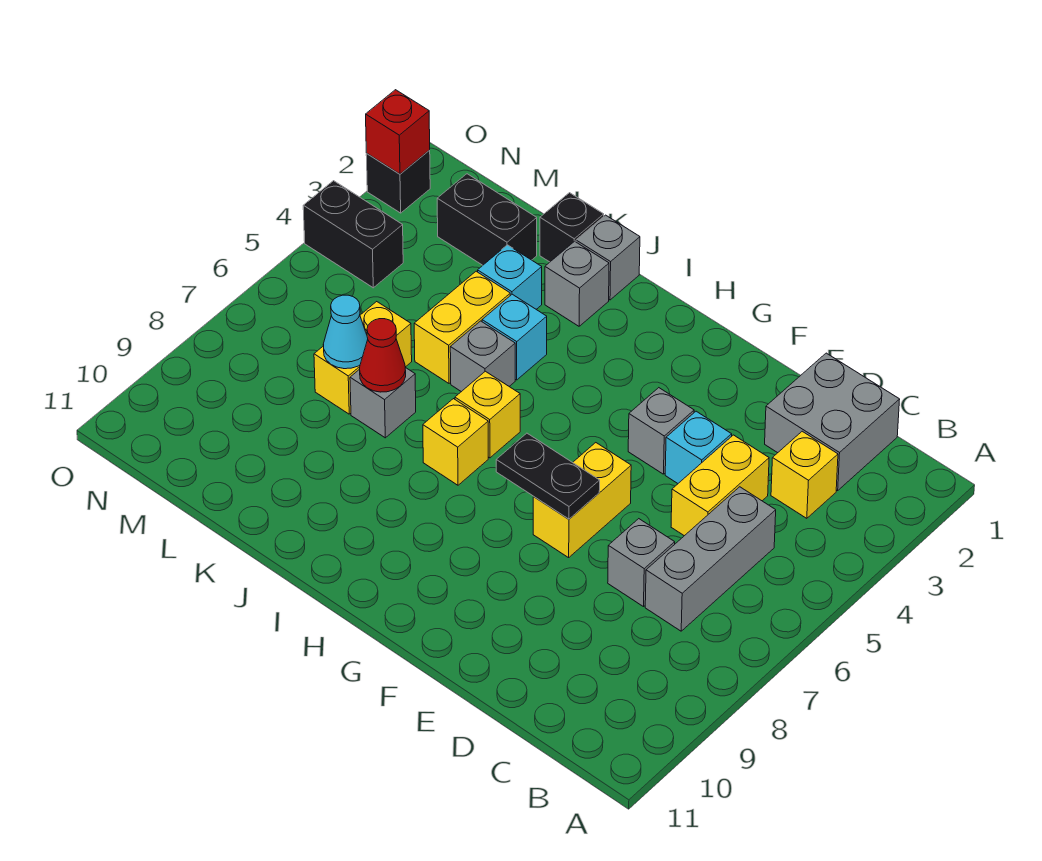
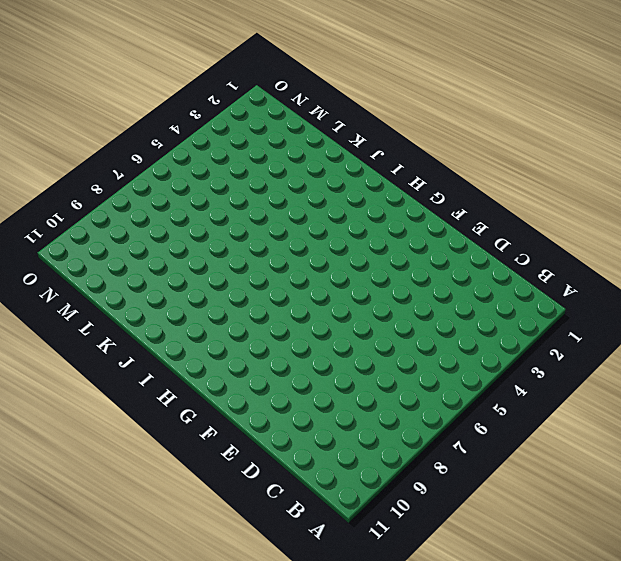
none -> grey brick C1:D2 level 1
none -> yellow brick C3 level 1
none -> grey brick C5:C7 level 1

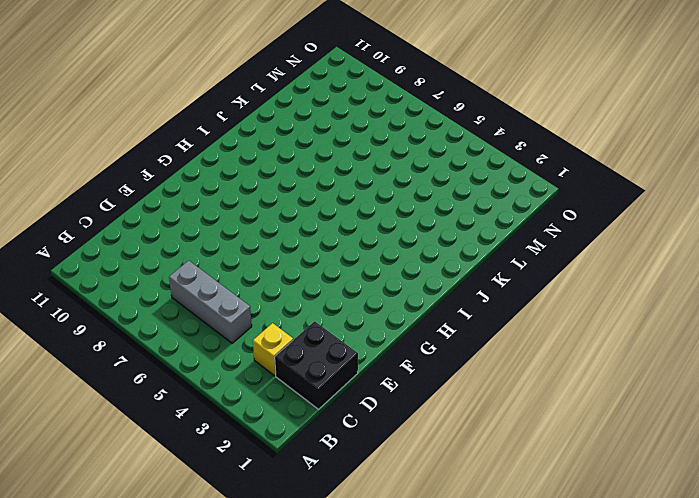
black brick C1:D2 level 1 -> grey brick C1:D2 level 1
none -> yellow brick D4:D5 level 1
none -> grey brick D7 level 1
none -> cyan brick E4 level 1

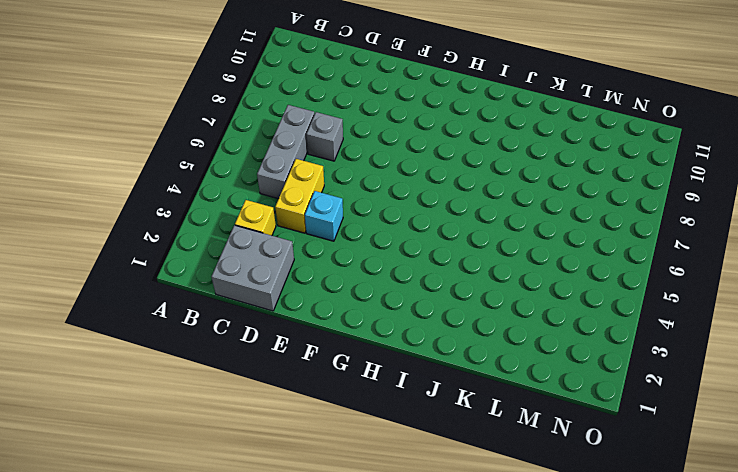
none -> grey brick F4 level 1
none -> yellow brick F6:F7 level 1
none -> yellow brick I6 level 1

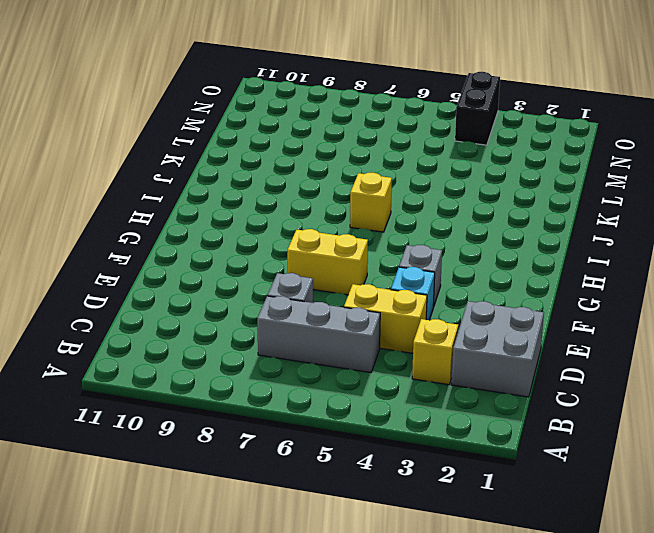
none -> yellow brick I7 level 1
none -> grey brick J1 level 1
none -> grey brick J2 level 1

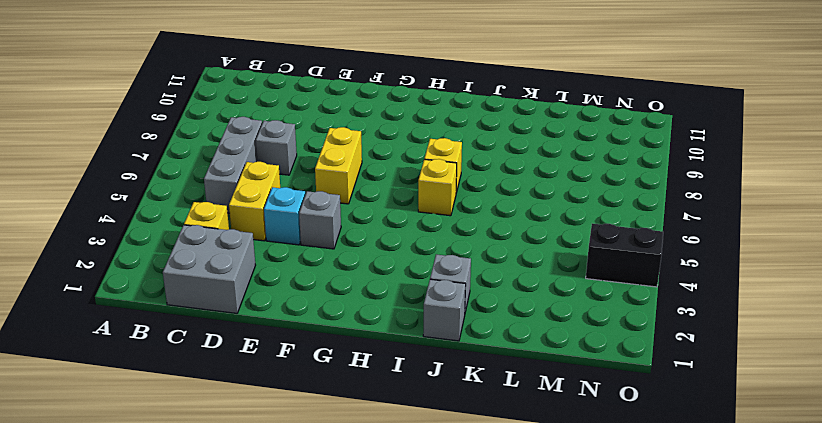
none -> cyan brick J4 level 1
none -> grey brick J5 level 1
none -> black brick K1 level 1

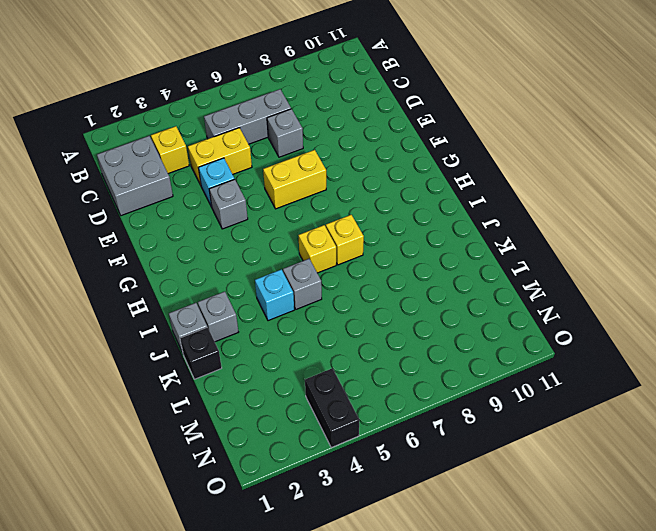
none -> cyan brick K3 level 1
none -> yellow brick K4:K5 level 1
none -> grey brick K7 level 1

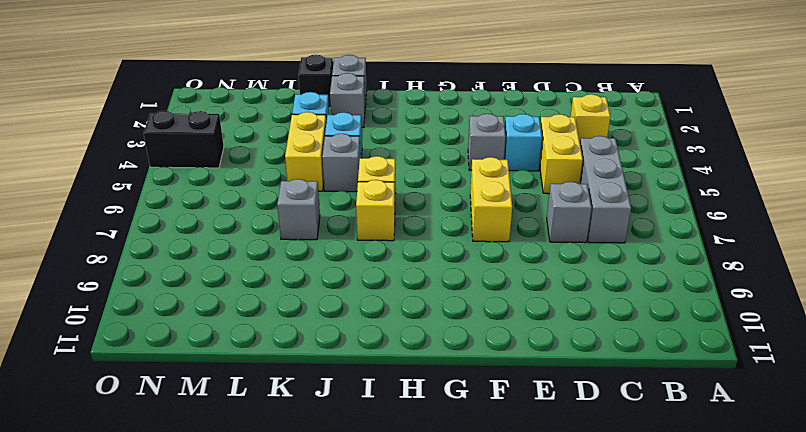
none -> grey brick C1:D2 level 1
none -> black brick L2:M2 level 1
none -> yellow brick L6:L7 level 1

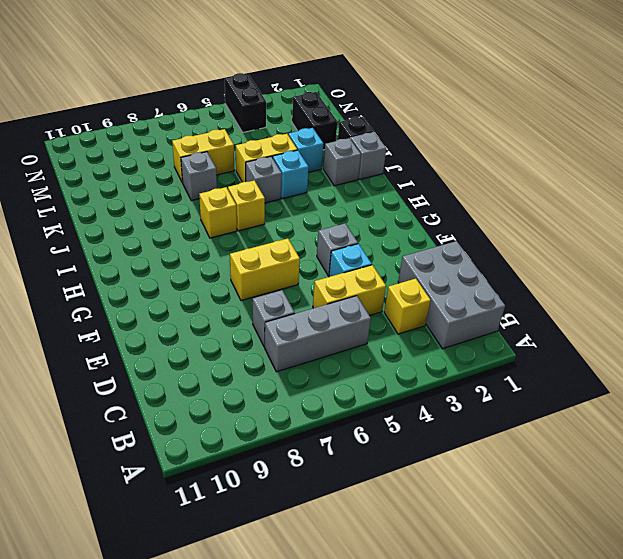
grey brick B1:D2 level 1 -> grey brick C1:D2 level 1
none -> black brick O2 level 1
none -> black plate F7:G7 level 2
none -> red cone K7 level 2

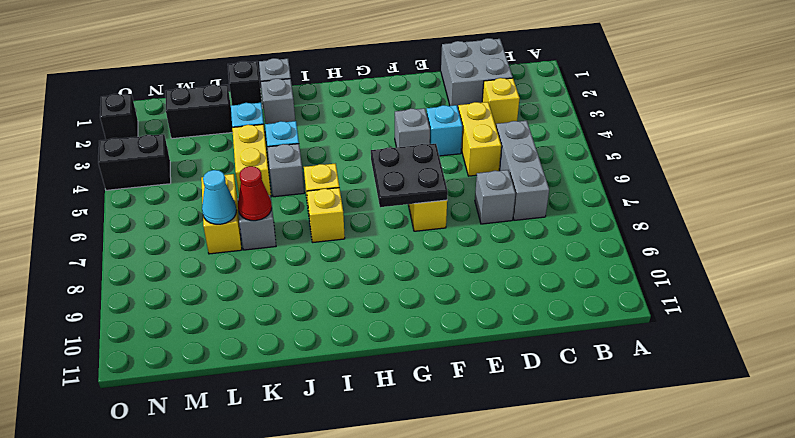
black plate F6:G7 level 2 -> black plate F7:G7 level 2
none -> red brick O2 level 2

